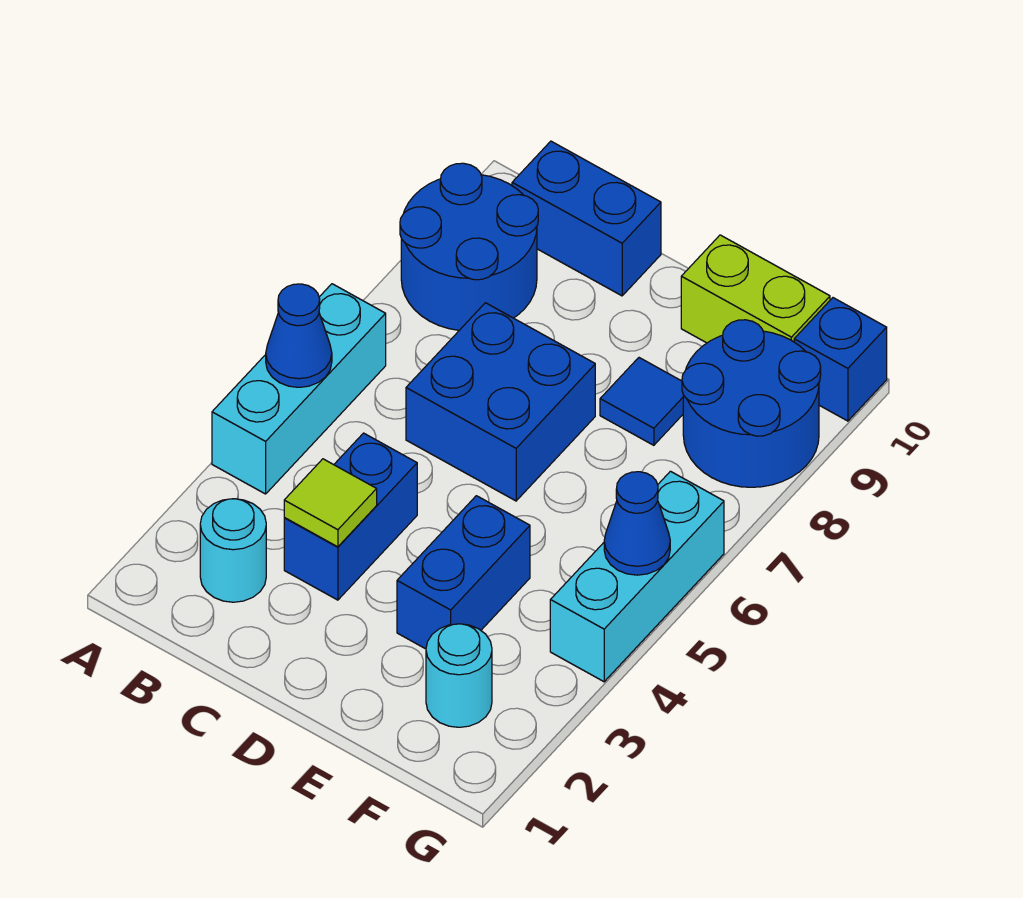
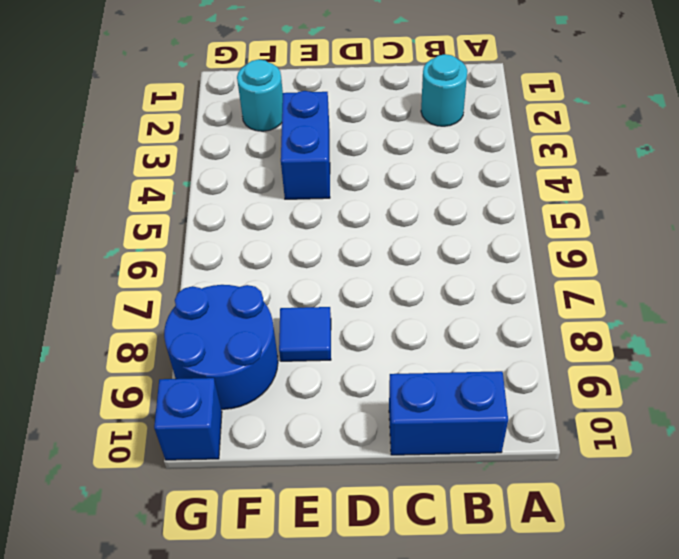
none -> cyan brick A4:A6 level 1
none -> blue round brick A8:B9 level 1
none -> blue brick C3:C4 level 1

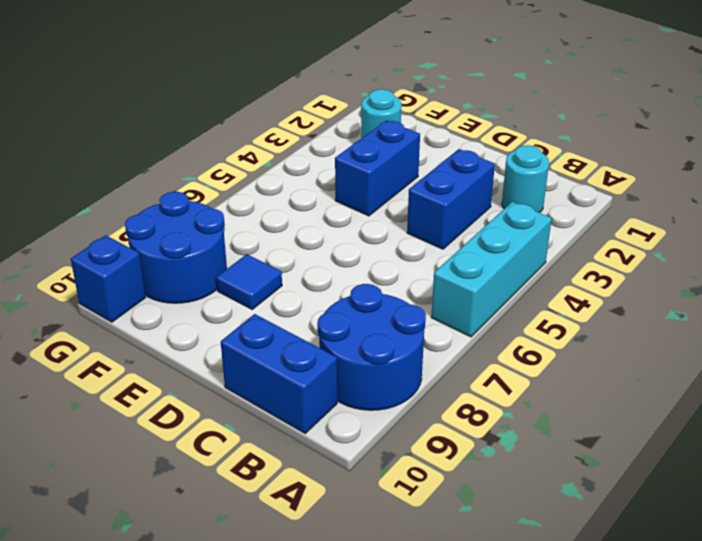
none -> blue brick C6:D7 level 1
none -> lime brick E10:F10 level 1
none -> cyan brick G4:G6 level 1

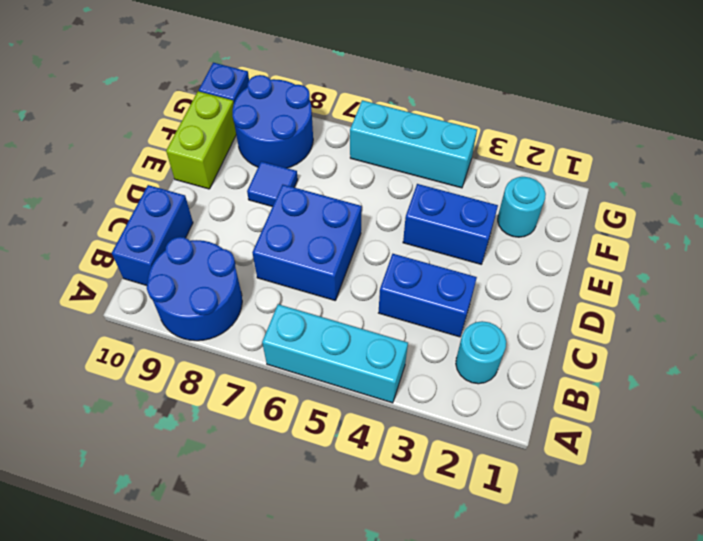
none -> blue cone A5 level 2
none -> lime tile C3 level 2
none -> blue cone G5 level 2

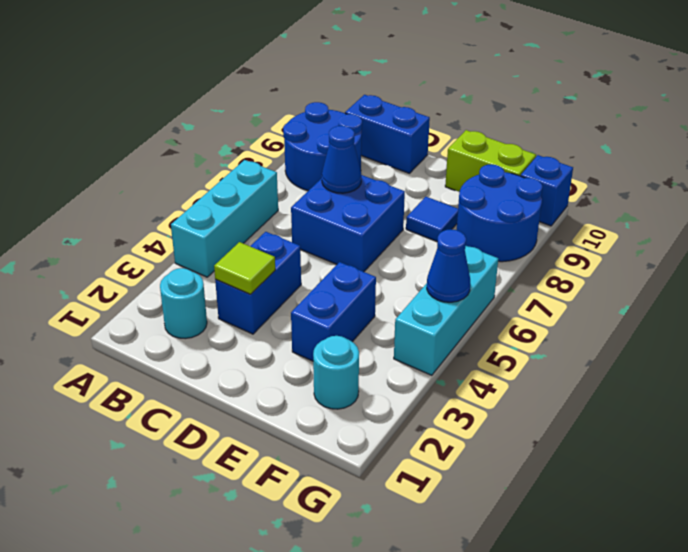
blue cone C7 level 2 -> blue cone A5 level 2

